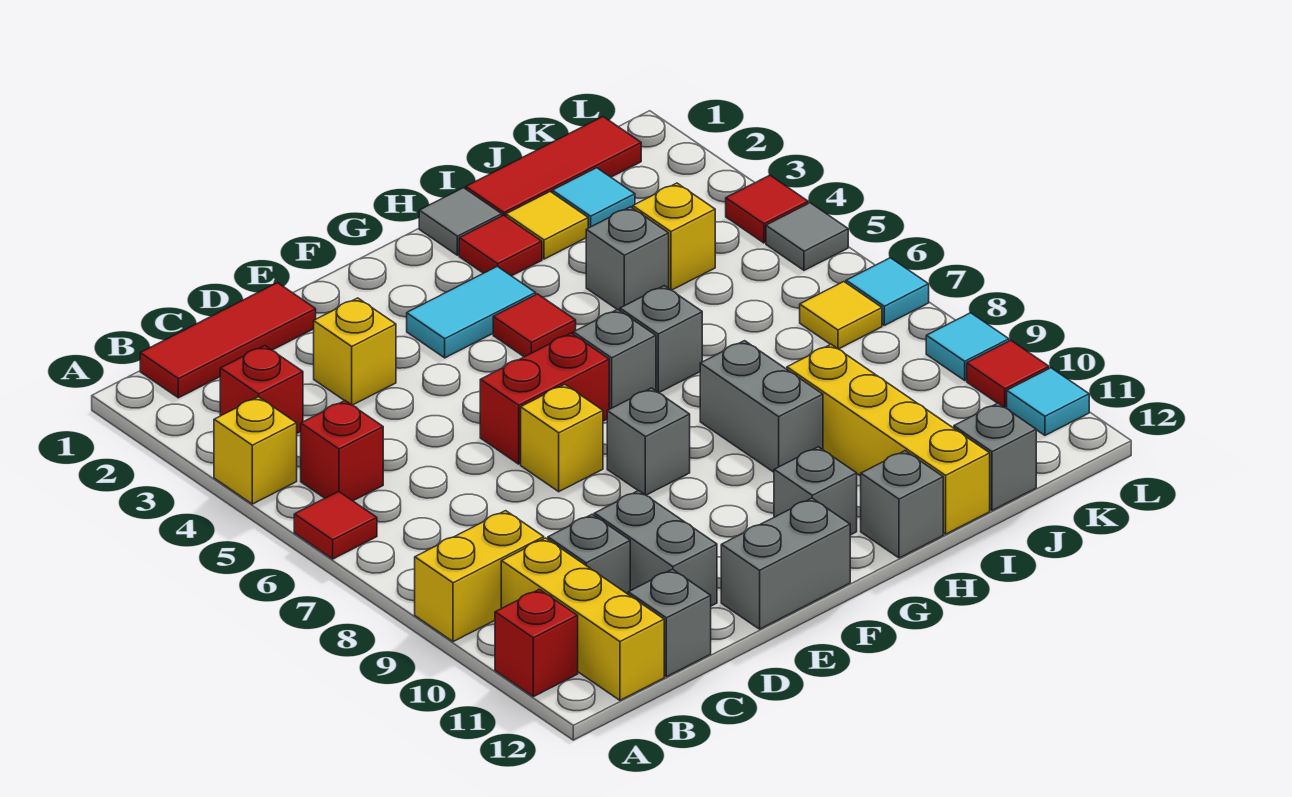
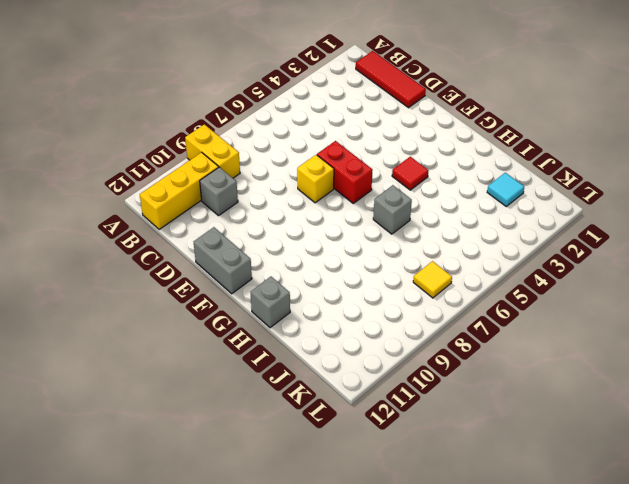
none -> yellow brick A4 level 1
none -> red tile A6 level 1
none -> red brick A11 level 1
none -> red brick B3 level 1

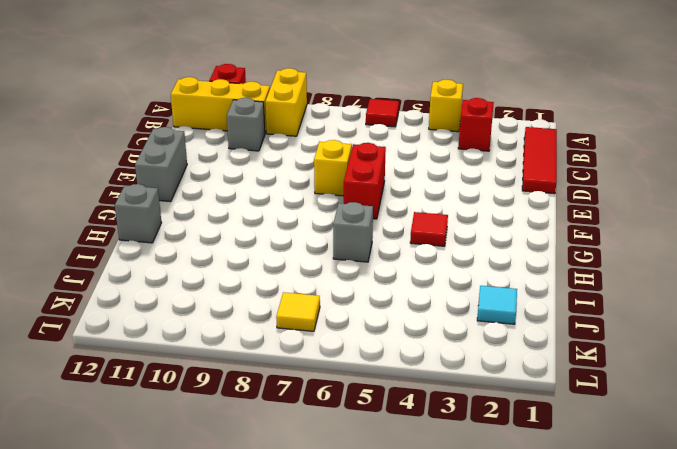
none -> red brick B5 level 1
none -> grey brick C12 level 1
none -> yellow brick D3 level 1
none -> grey brick D10:D11 level 1

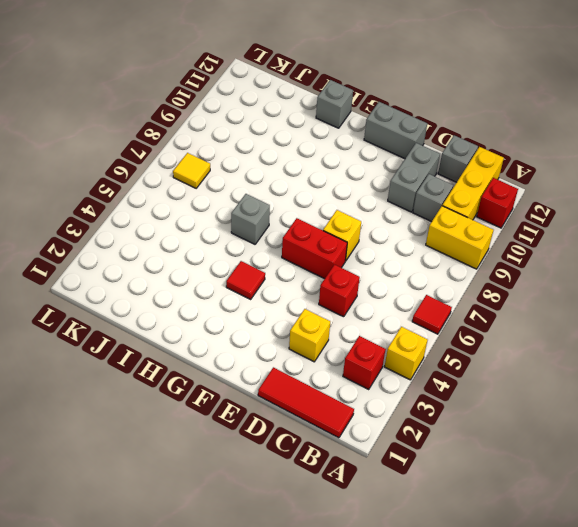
red brick D5 level 1 -> red brick B5 level 1
none -> cyan tile F3:G3 level 1
none -> grey brick F8 level 1
none -> grey brick G6 level 1
none -> grey brick G11 level 1

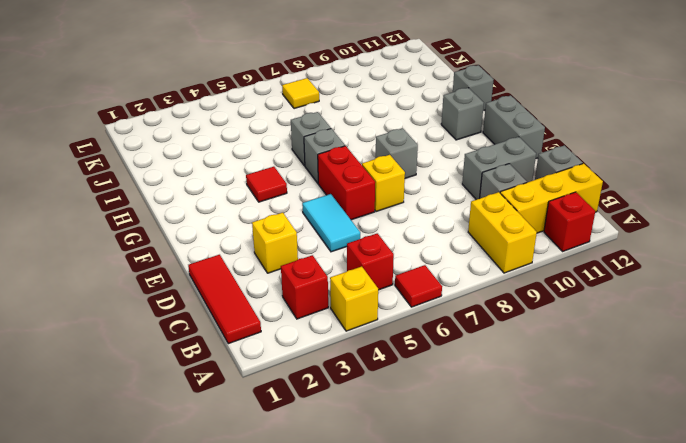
cyan tile D5:E5 level 1 -> cyan tile F3:G3 level 1
none -> grey tile H1 level 1
none -> red tile H2 level 1
none -> grey brick H8:H9 level 1
none -> red tile I1:K1 level 1

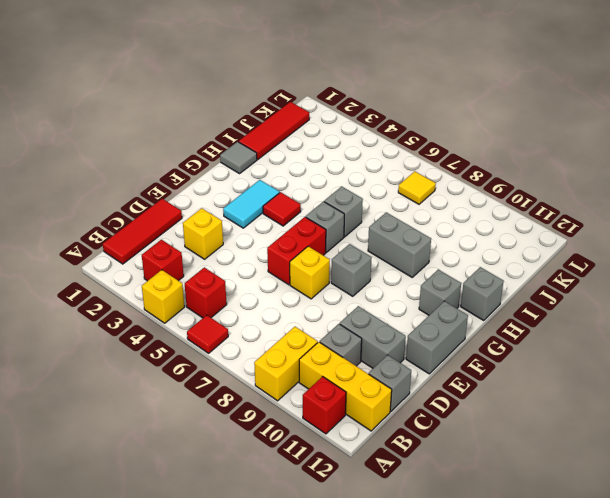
none -> red tile H2 level 1
none -> yellow tile I2 level 1
none -> grey brick I4 level 1
none -> yellow brick I9:I12 level 1

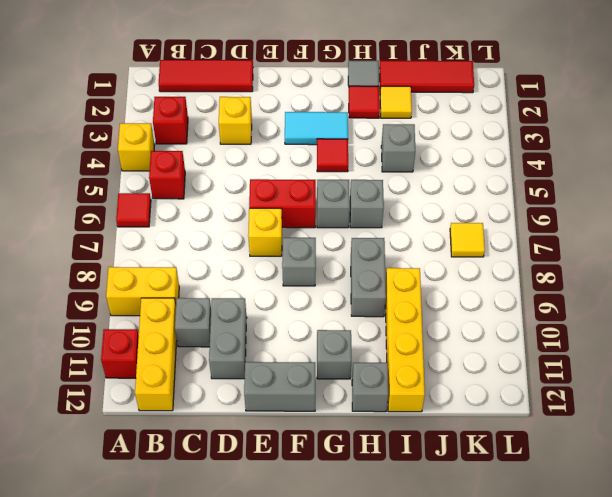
none -> grey brick C12 level 1
none -> cyan tile J2 level 1
none -> yellow brick J4 level 1
none -> grey brick J12 level 1

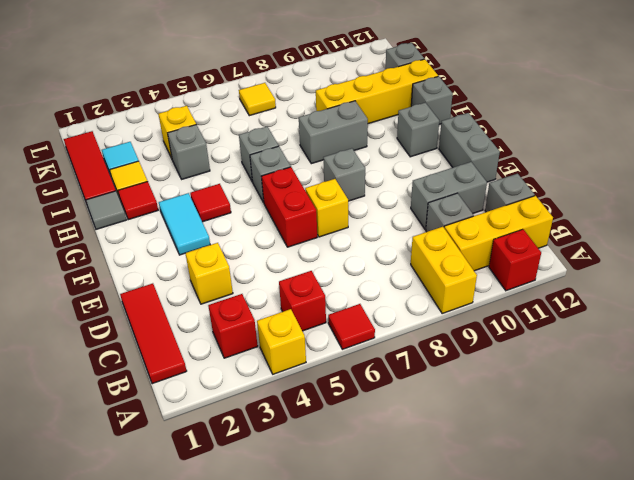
none -> red tile L4 level 1
none -> grey tile L5 level 1
none -> cyan tile L7 level 1
none -> cyan tile L9 level 1

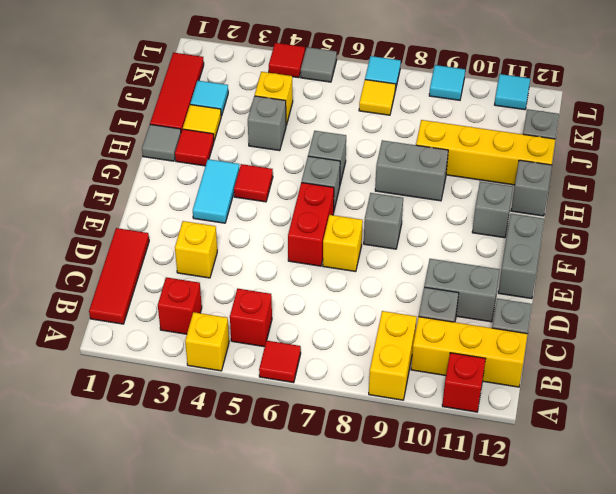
none -> red tile L10 level 1

